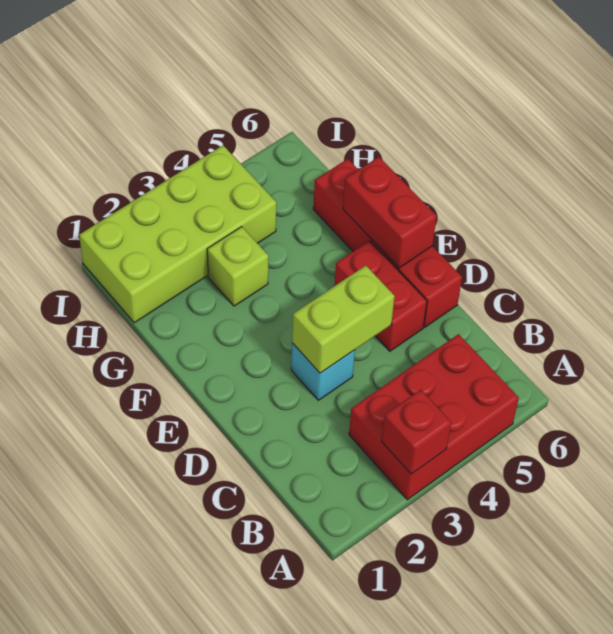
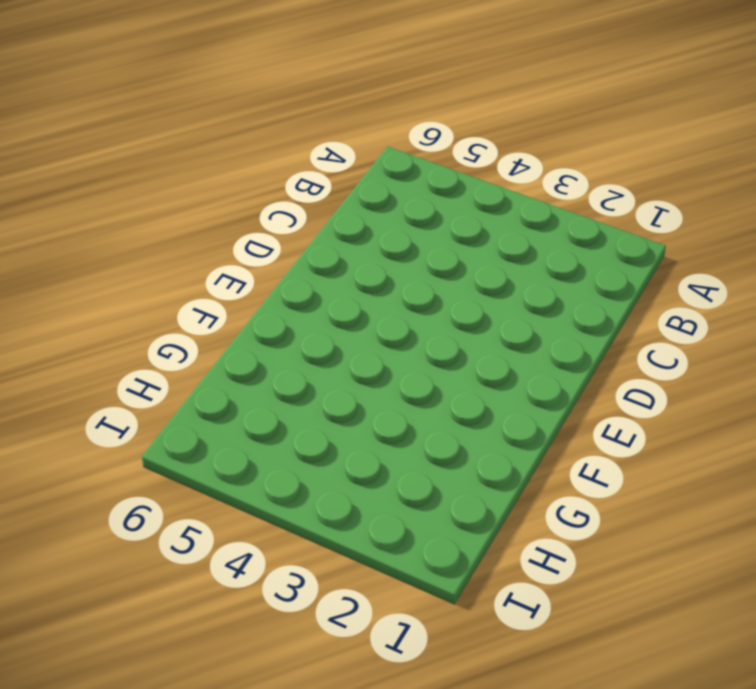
none -> red brick A3:B5 level 1
none -> cyan brick D3 level 1

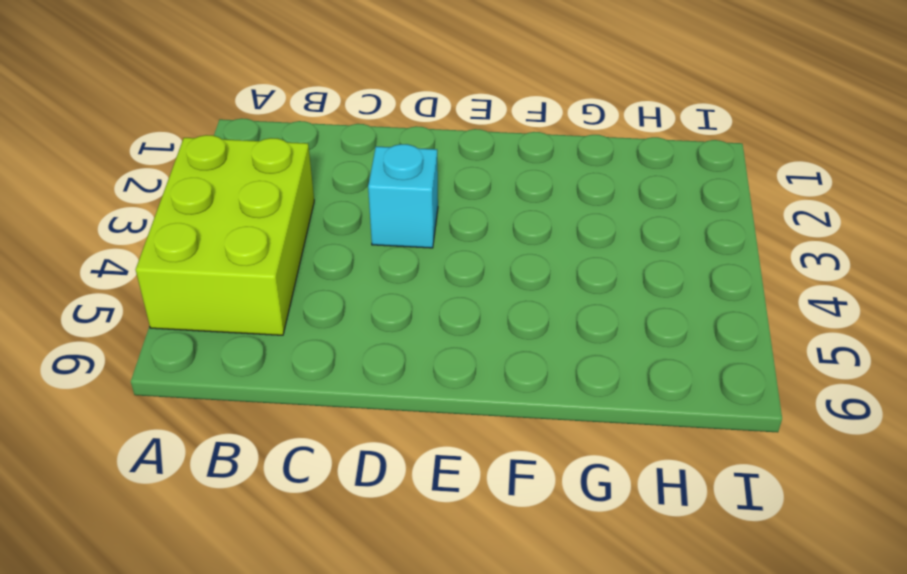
lime brick A3:B5 level 1 -> red brick A3:B5 level 1
none -> red brick D5:E5 level 1
none -> red brick D6:G6 level 1

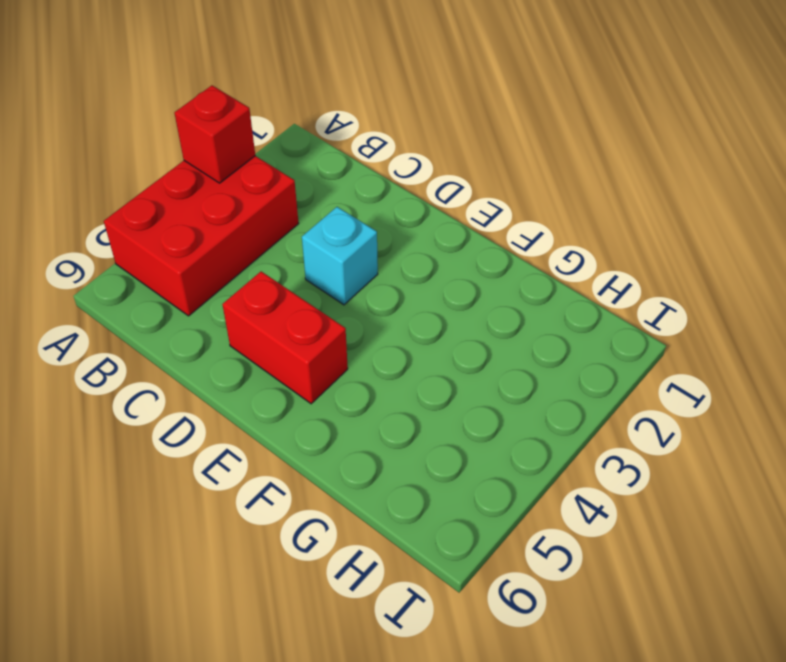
none -> red brick D6:G6 level 1
none -> lime brick G3 level 1

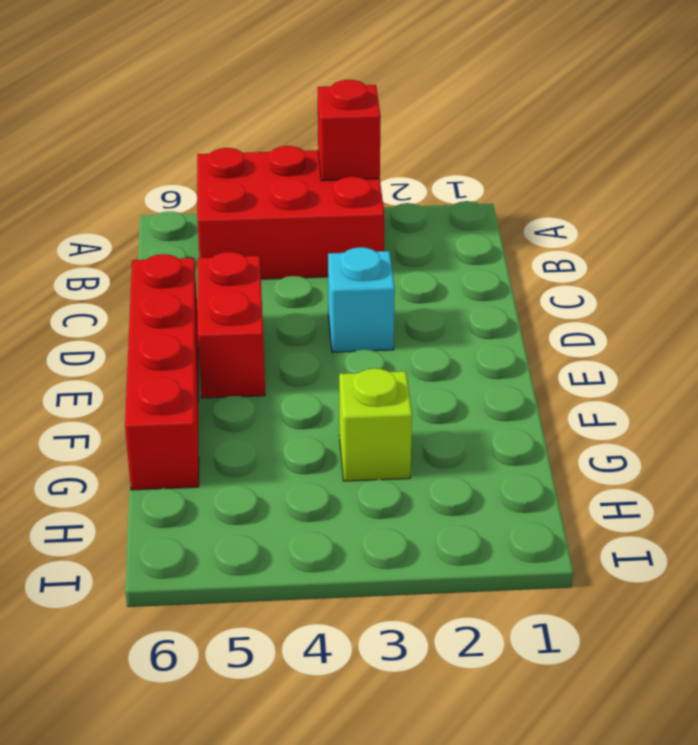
none -> lime brick H1:I4 level 1
none -> lime brick D3:D4 level 2

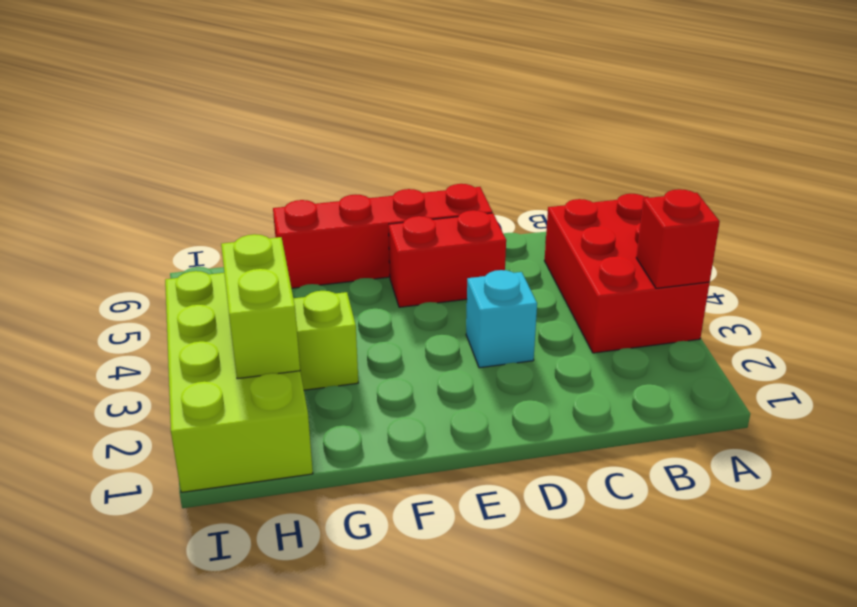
lime brick H2:H3 level 2 -> lime brick D3:D4 level 2
none -> red brick E6:F6 level 2

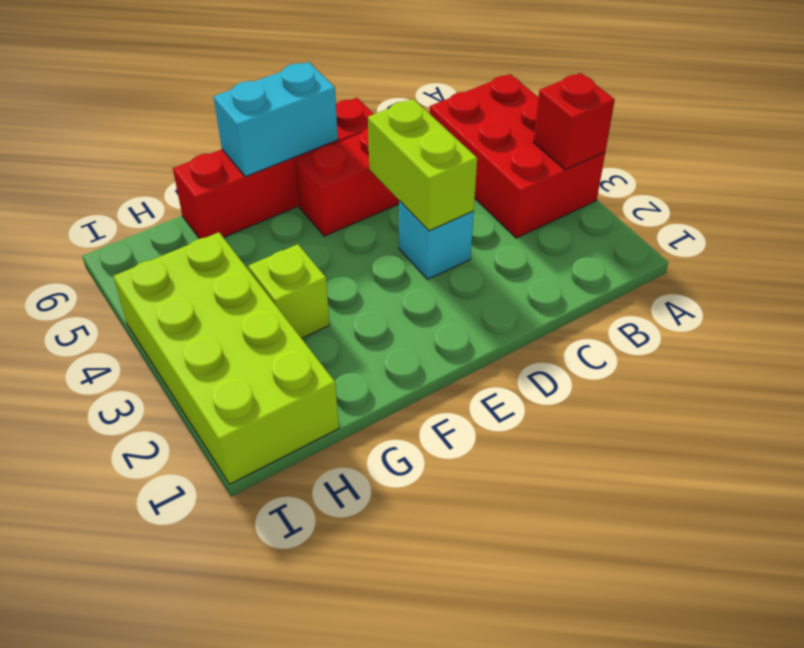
cyan brick E6:F6 level 2 -> red brick E6:F6 level 2

